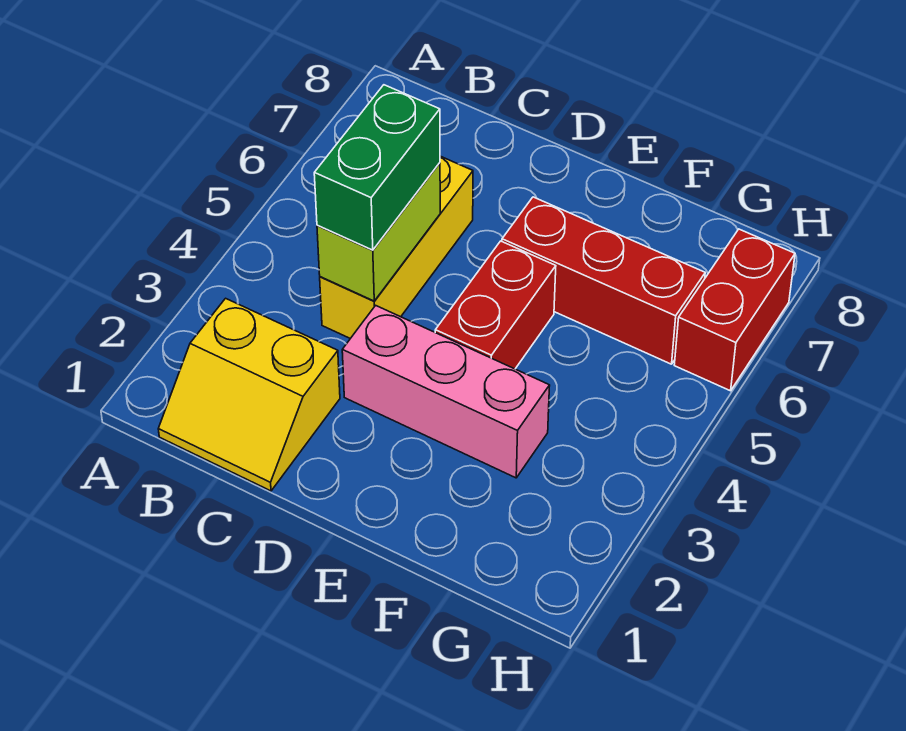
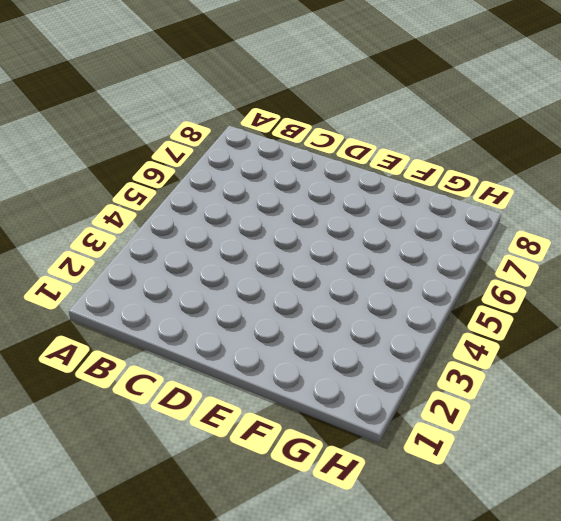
none -> yellow slope B1:C2 level 1 top 2
none -> yellow brick C4:C6 level 1

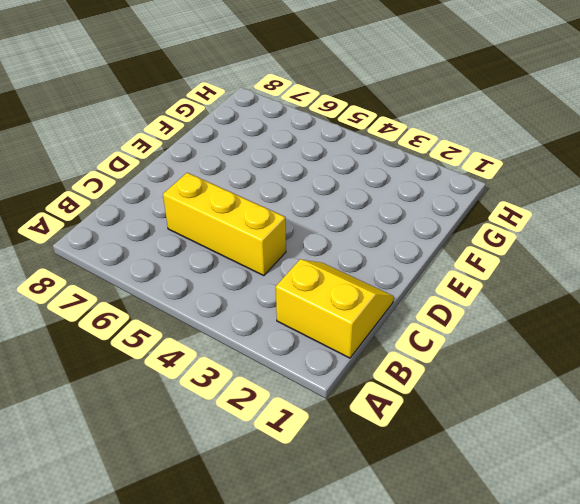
yellow slope B1:C2 level 1 top B -> yellow slope B1:C2 level 1 top 2
none -> pink brick D3:F3 level 1
none -> red brick E4:E5 level 1

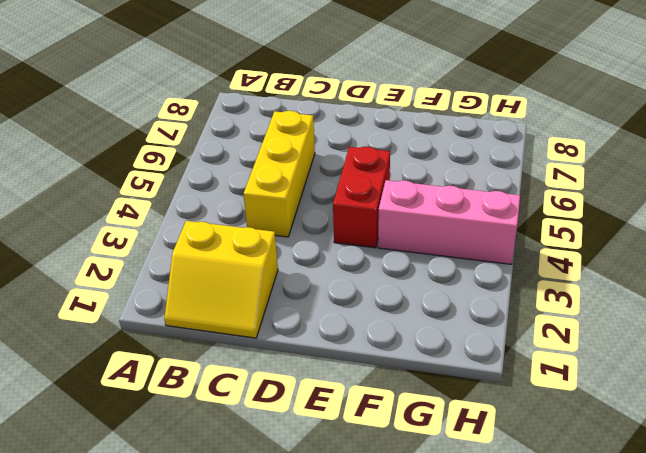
pink brick F4:H4 level 1 -> pink brick D3:F3 level 1
none -> red brick E6:G6 level 1
none -> red brick H6:H7 level 1

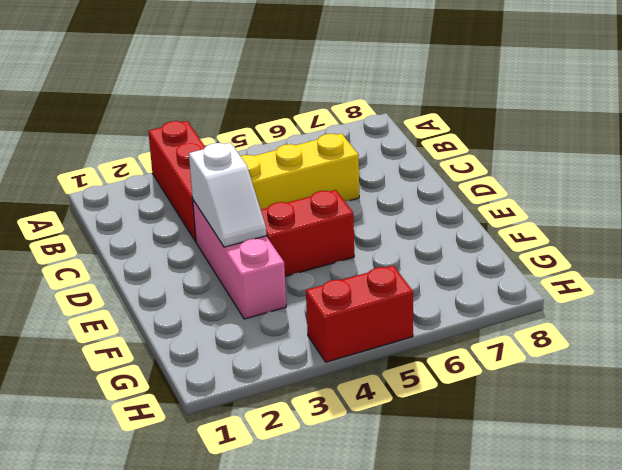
red brick A3:C3 level 1 -> red brick E6:G6 level 1
white slope D3:E3 level 2 top D -> none
red brick H4:H5 level 1 -> red brick H6:H7 level 1
none -> yellow slope B1:C2 level 1 top 2
none -> lime brick C4:C5 level 2

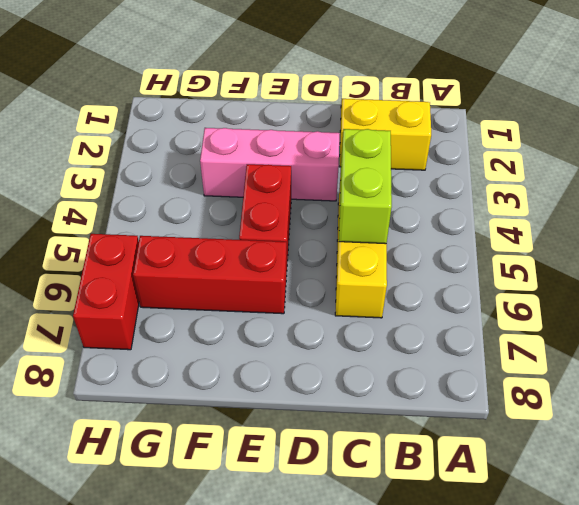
none -> green brick C4:C5 level 3

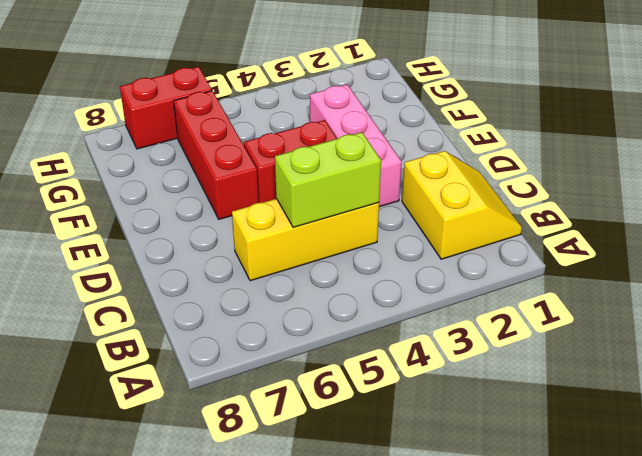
none -> green brick C4:C5 level 3

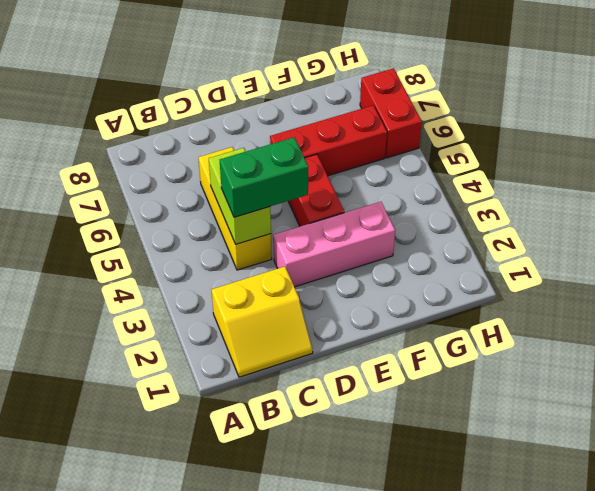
green brick C4:D4 level 3 -> green brick C4:C5 level 3

